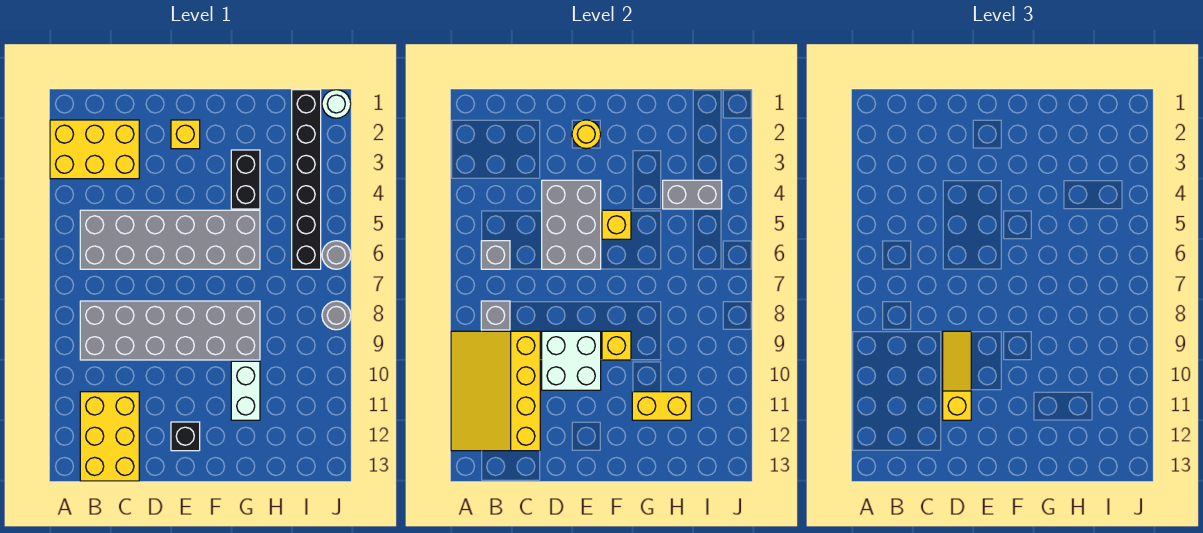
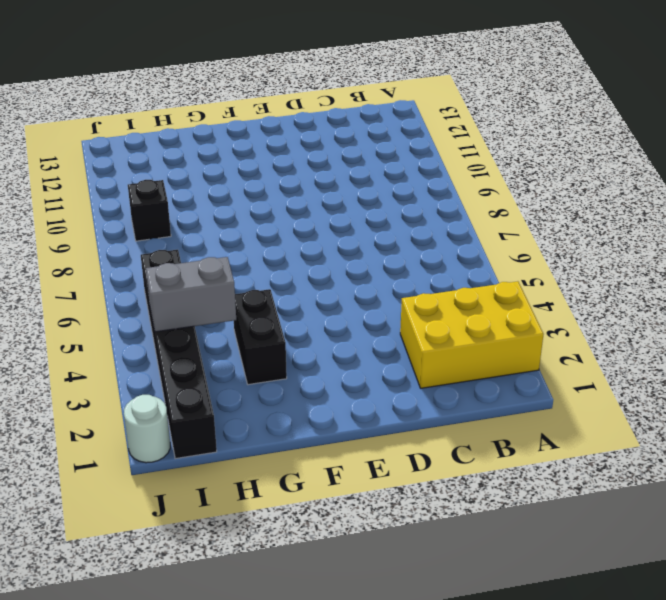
black brick I9 level 1 -> black brick E12 level 1
none -> grey brick B5:G6 level 1
none -> grey brick B8:G9 level 1
none -> yellow brick B11:C13 level 1

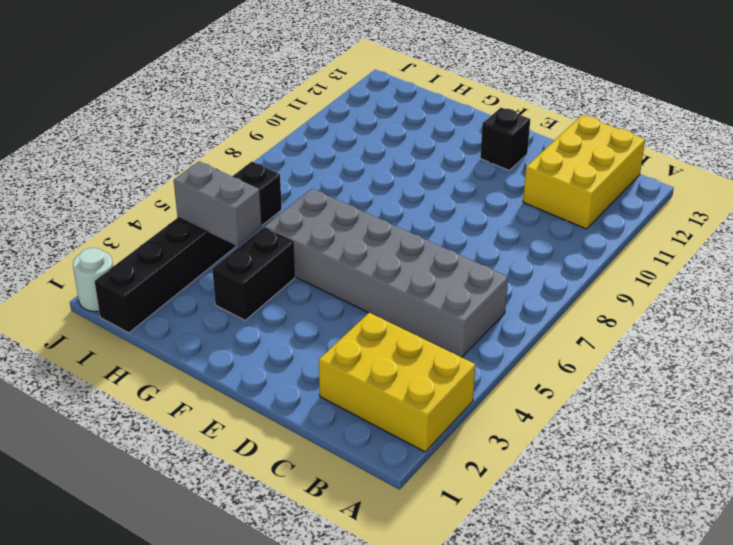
none -> grey brick B8:G9 level 1
none -> yellow brick E2 level 1
none -> white brick G10:G11 level 1

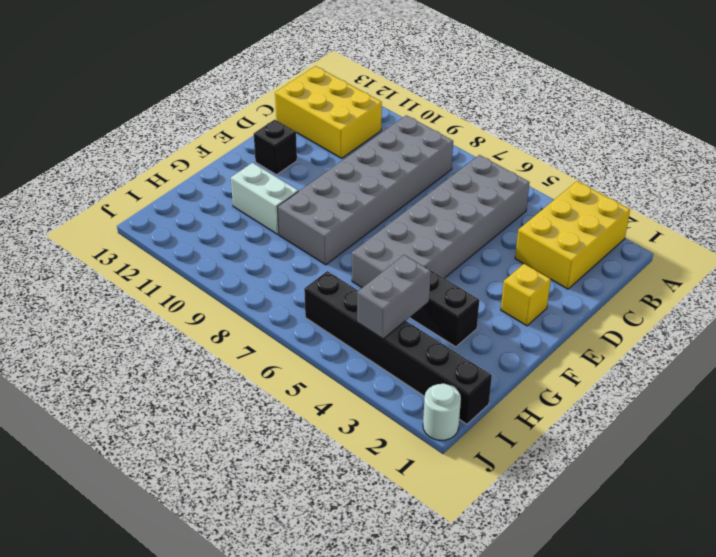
none -> grey round brick J6 level 1
none -> grey round brick J8 level 1
none -> yellow slope A9:C12 level 2 top C

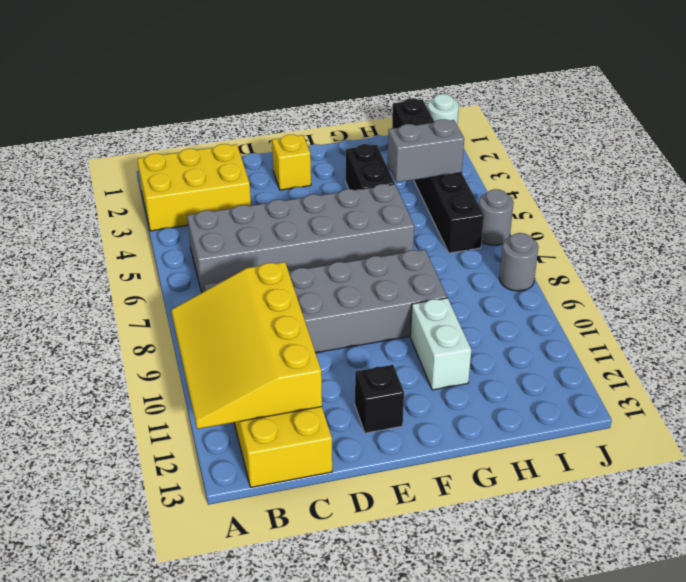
none -> grey brick B6 level 2
none -> grey brick B8 level 2
none -> grey brick D4:E6 level 2

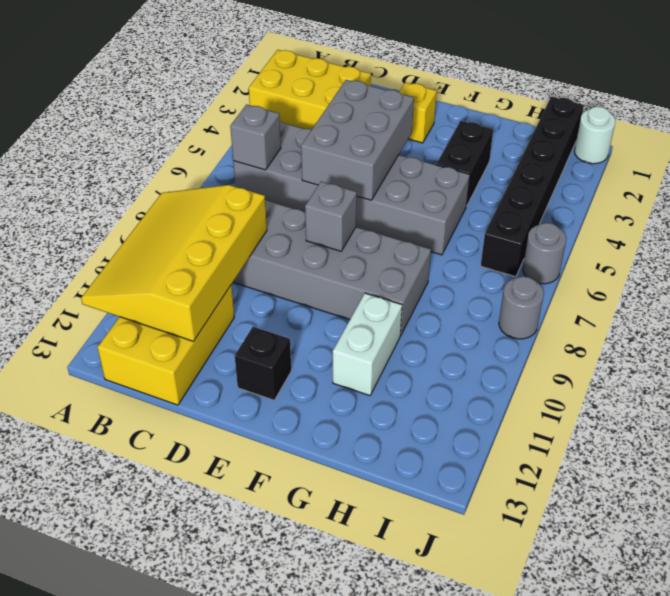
grey brick E8 level 2 -> grey brick B8 level 2
none -> white brick D9:E10 level 2
none -> yellow round brick E2 level 2
none -> yellow brick F5 level 2

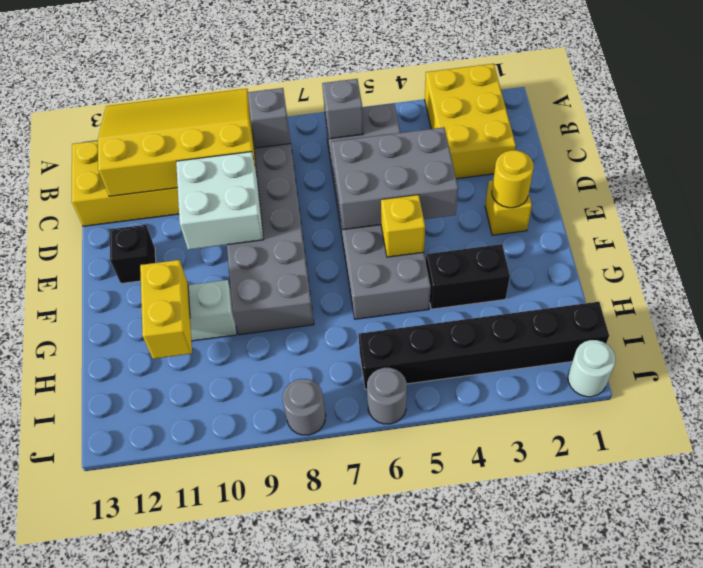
none -> yellow brick F9 level 2
none -> grey brick H4:I4 level 2
none -> yellow slope D9:D11 level 3 top 11

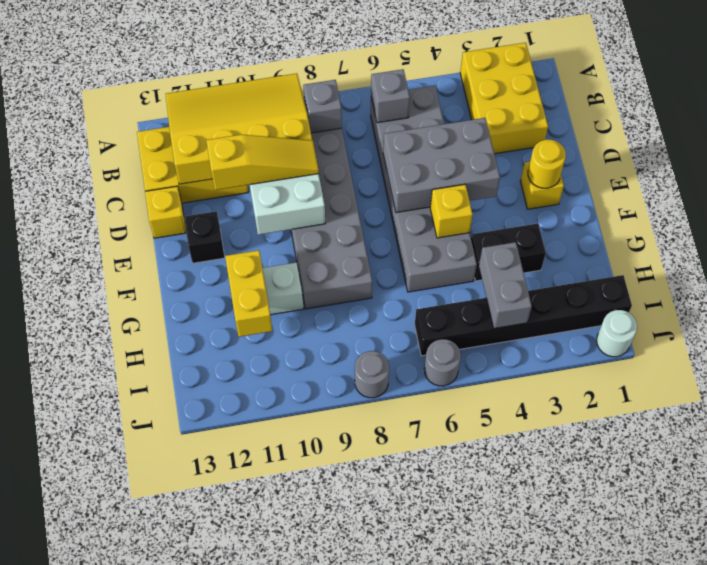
yellow brick D13 level 1 -> yellow brick F9 level 2

